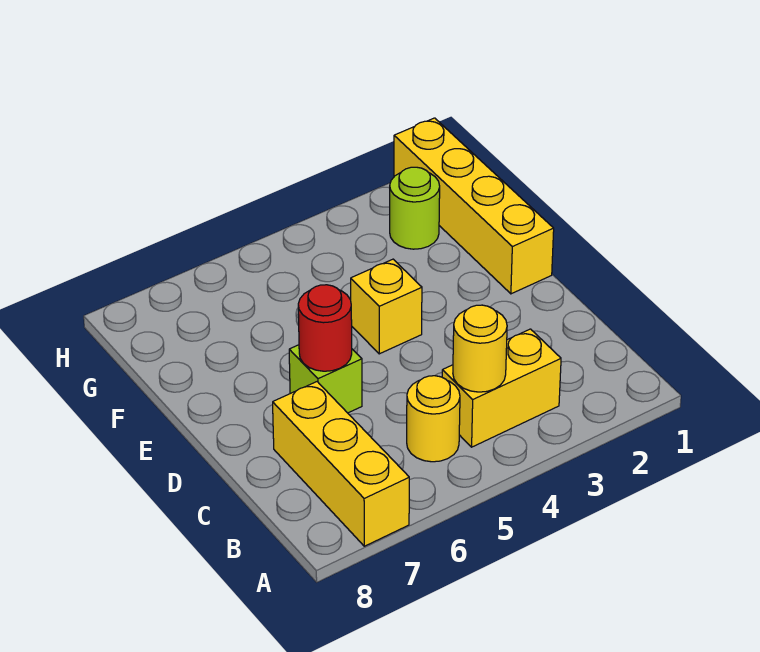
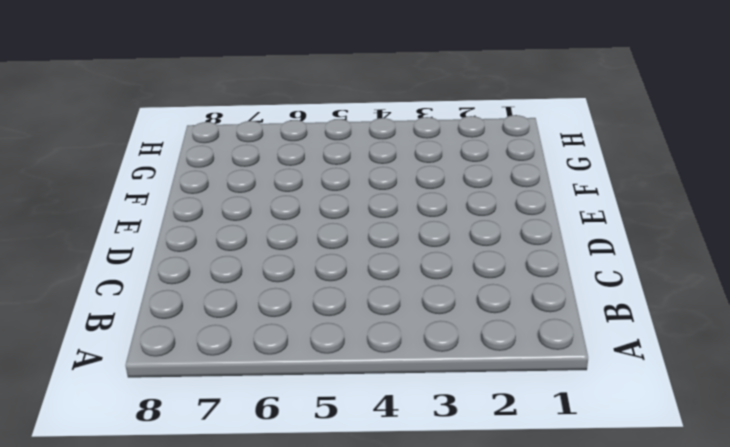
none -> yellow brick A7:C7 level 1
none -> yellow brick B3:B4 level 1

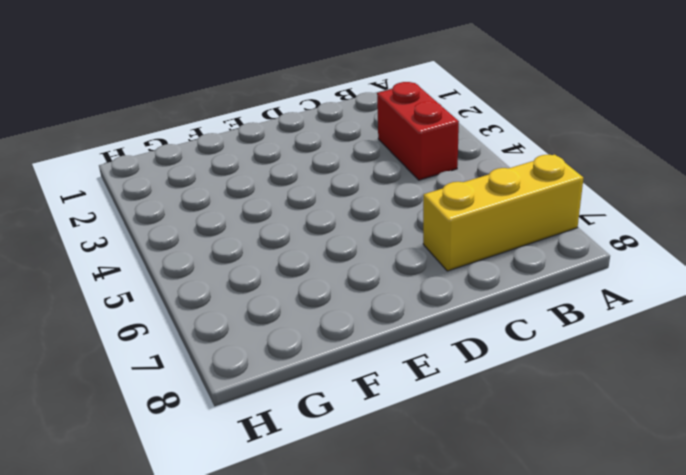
red brick B3:B4 level 1 -> yellow brick B3:B4 level 1
none -> yellow round brick B5 level 1
none -> lime brick D6 level 1

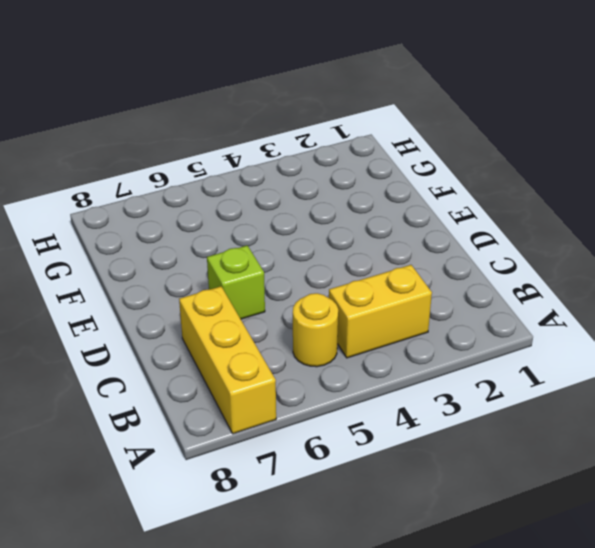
none -> yellow brick E1:H1 level 1
none -> yellow brick E4 level 1

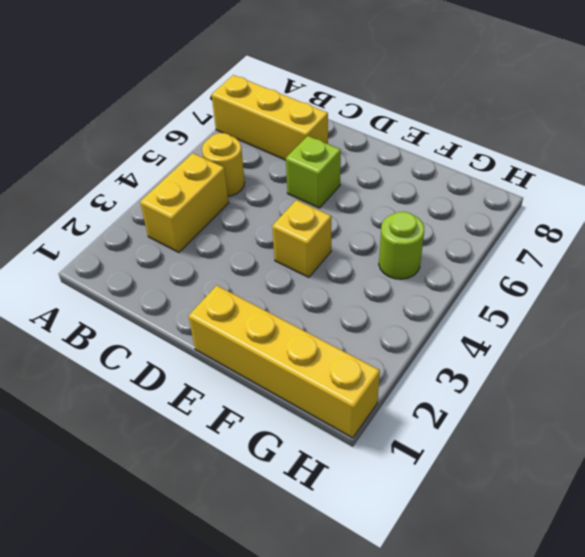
lime round brick G5 level 1 -> lime round brick G2 level 1
none -> yellow round brick B4 level 2
none -> red round brick D6 level 2

